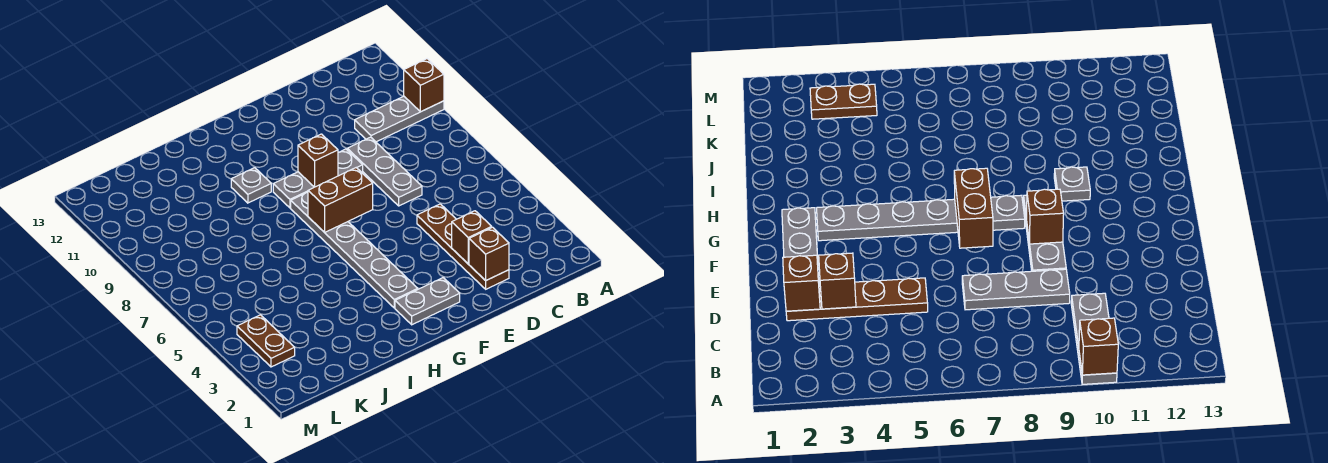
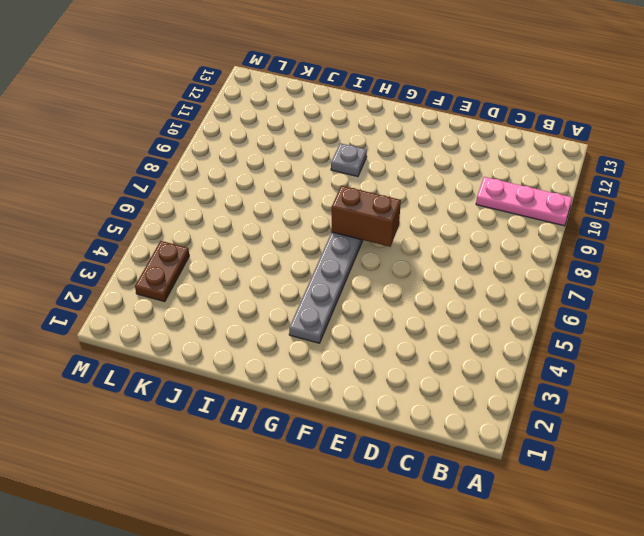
pink plate A10:C10 level 1 -> grey plate A10:C10 level 1
none -> brown plate D2:D5 level 1
none -> grey plate D7:D9 level 1
none -> grey plate E9:G9 level 1

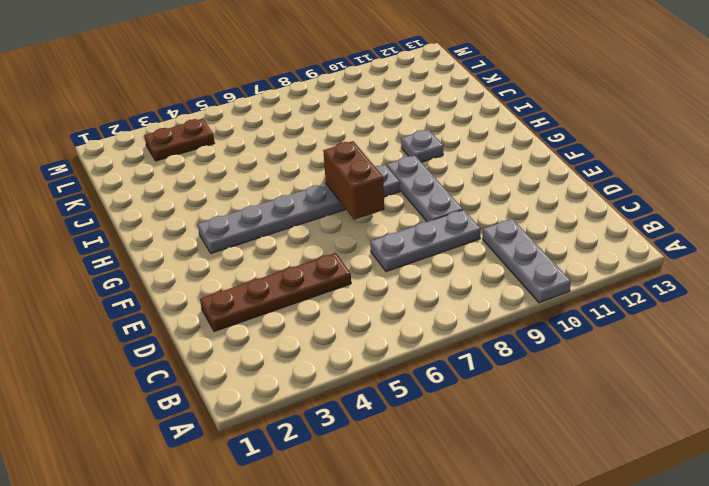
none -> grey plate F2:G2 level 1
none -> brown brick A10 level 2
none -> brown brick D2 level 2

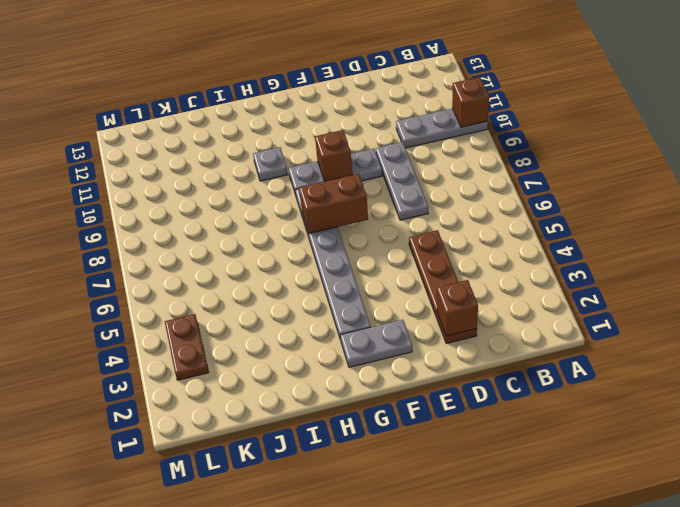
none -> brown brick D3 level 2

